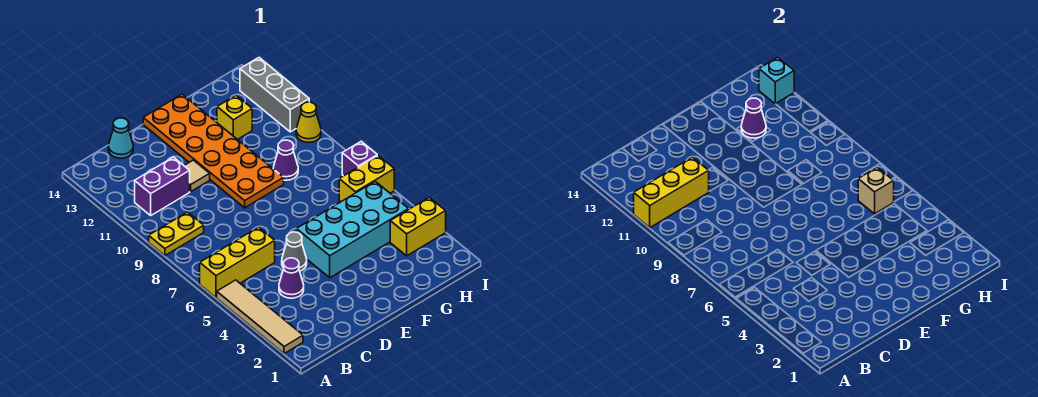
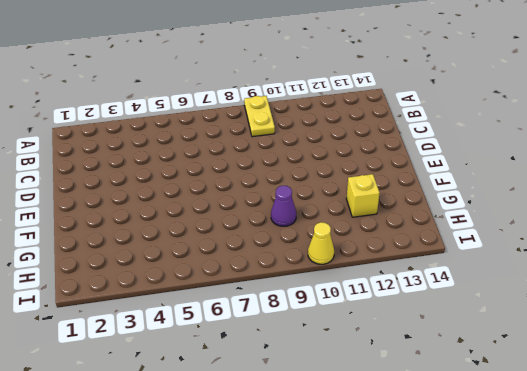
none -> tan tile A2:A5 level 1
none -> yellow brick A6:C6 level 1
none -> purple brick B11:C11 level 1

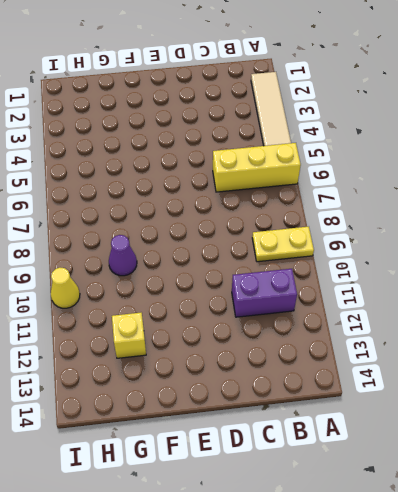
none -> purple cone C4 level 1
none -> cyan cone C14 level 1
none -> grey cone D5 level 1

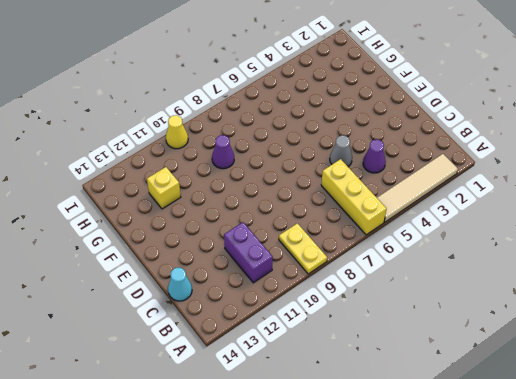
none -> tan tile D11 level 1
none -> cyan brick E4:H5 level 1
none -> orange plate E9:F14 level 1

